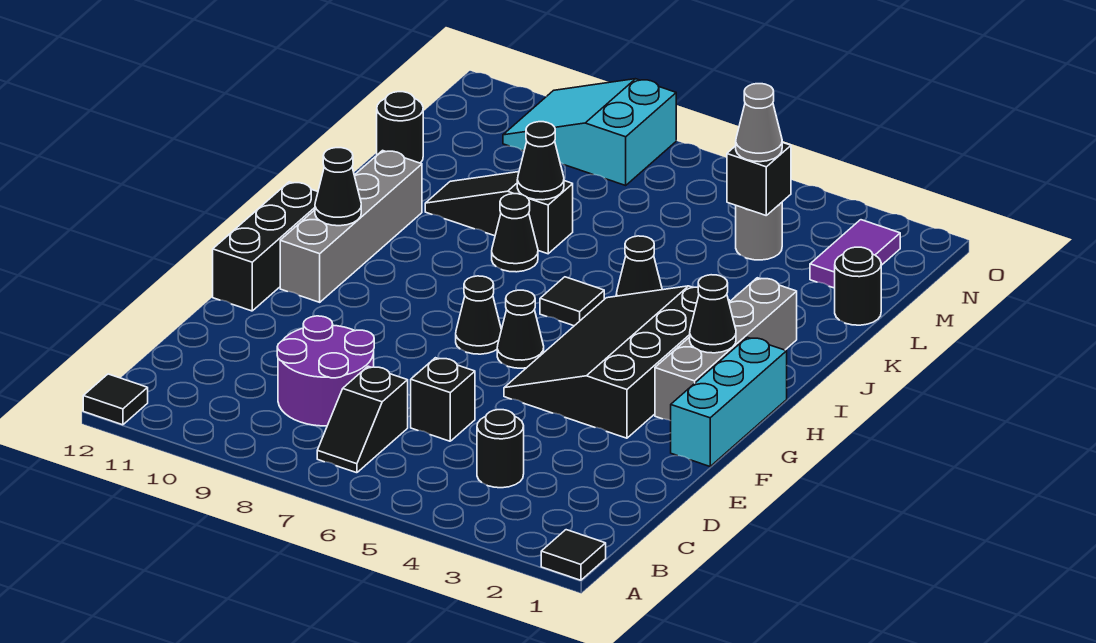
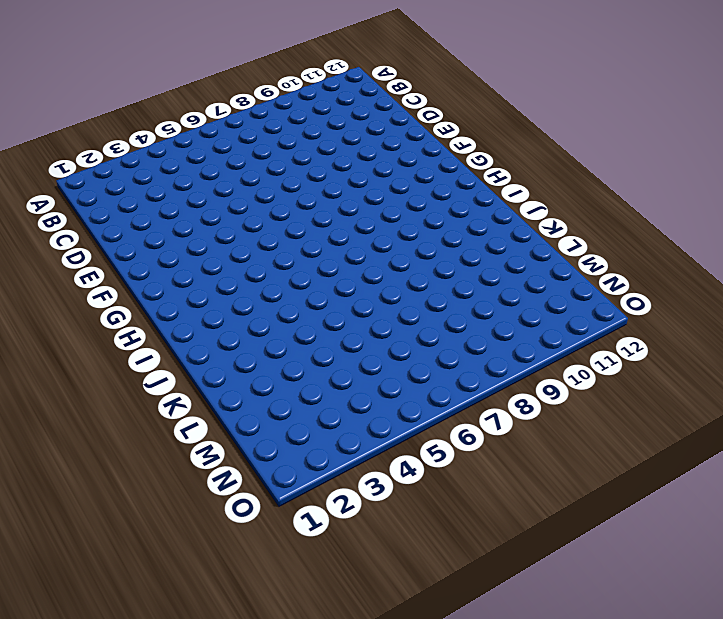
none -> black tile A1 level 1
none -> black tile A12 level 1
none -> black slope B7:C7 level 1 top C

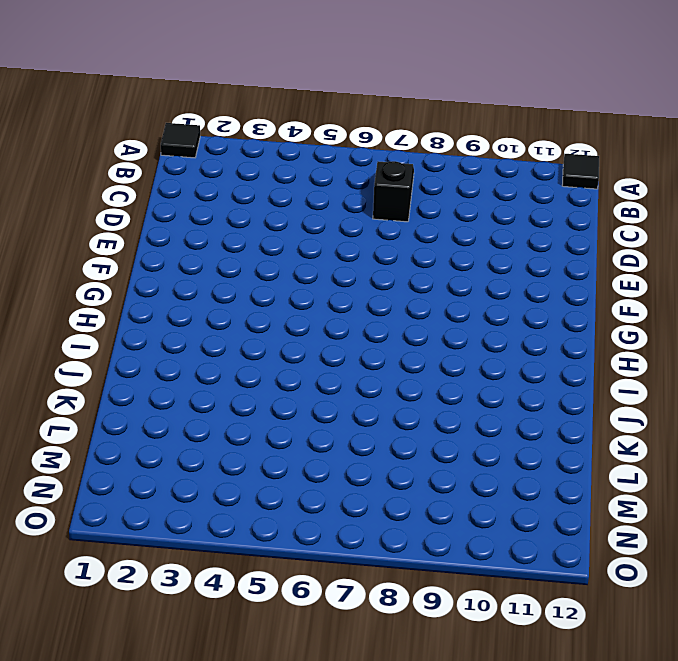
none -> black round brick C4 level 1
none -> purple round brick C8:D9 level 1
none -> black brick D6 level 1

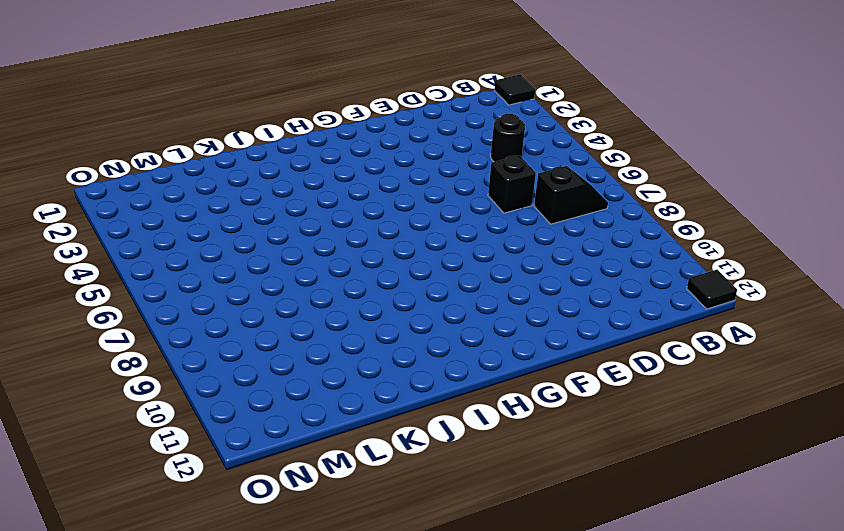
none -> purple round brick C8:D9 level 1
none -> cyan brick F1:H1 level 1
none -> black slope F3:I5 level 1 top 3

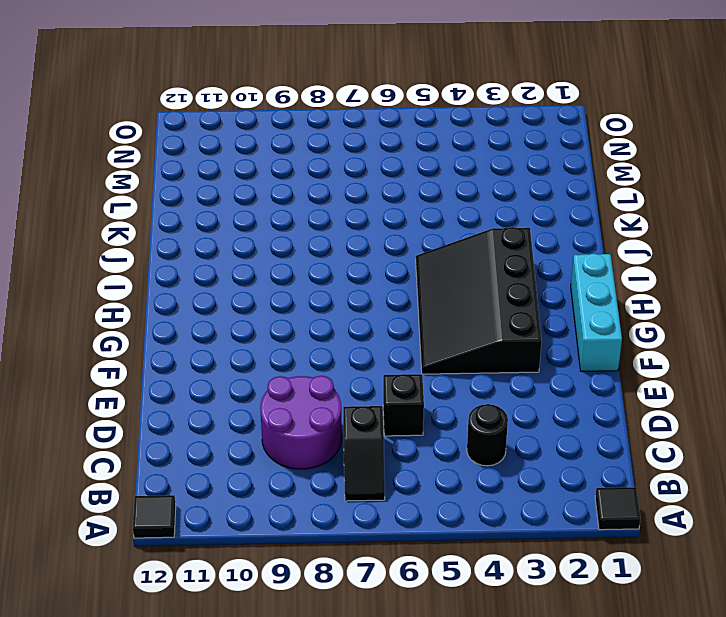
none -> black brick F12:H12 level 1
none -> grey brick G2:J2 level 1
none -> black cone G6 level 1

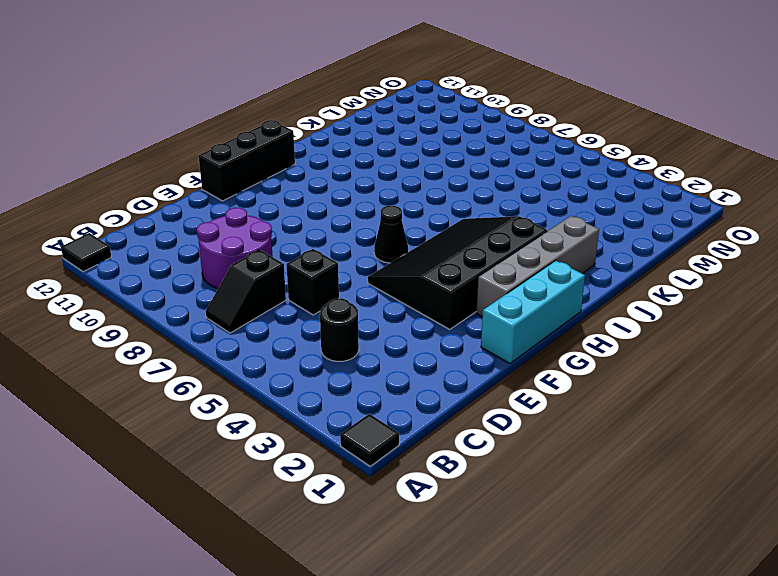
none -> black cone G7 level 1
none -> grey brick G11:J11 level 1
none -> black tile I6 level 1

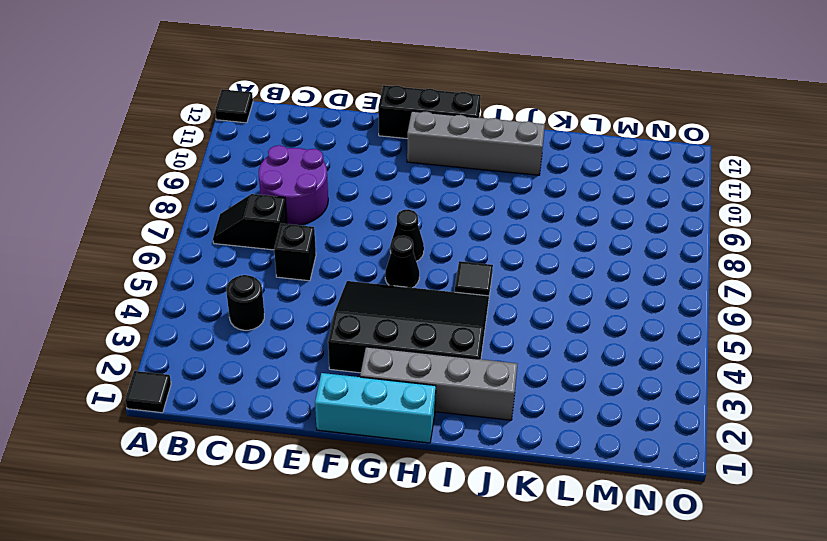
none -> black cone J5 level 1
none -> black cone J8 level 1
none -> black slope K8:K10 level 1 top 8

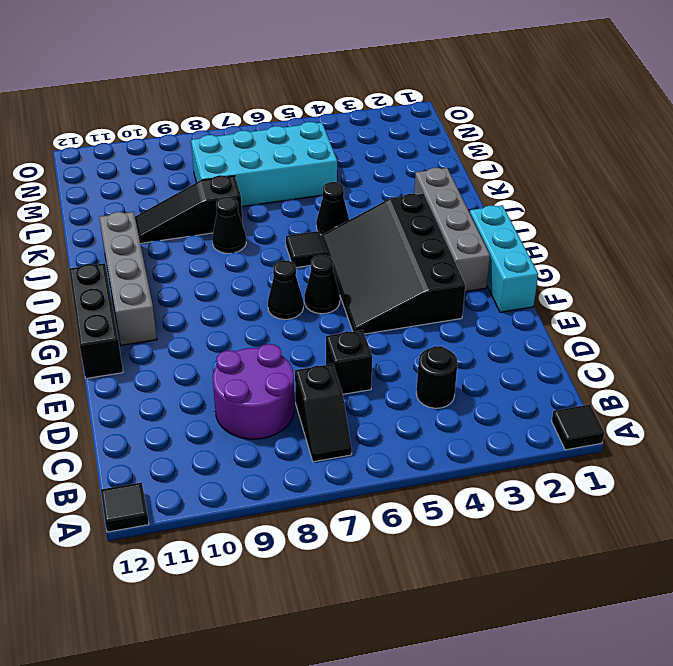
cyan brick L5:M8 level 1 -> none
none -> black round brick L1 level 1
none -> black round brick L12 level 1
none -> purple tile M2:N2 level 1

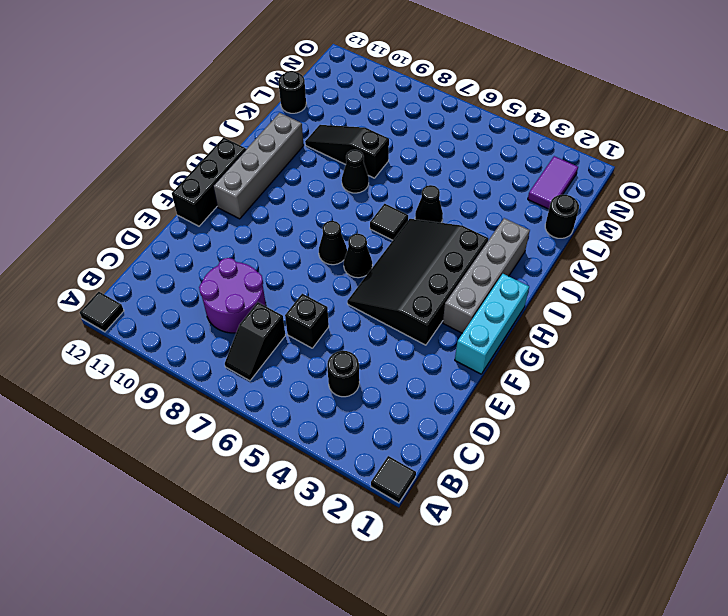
none -> grey round brick M4 level 1
none -> cyan slope N8:O10 level 1 top 8
none -> black cone H2 level 2

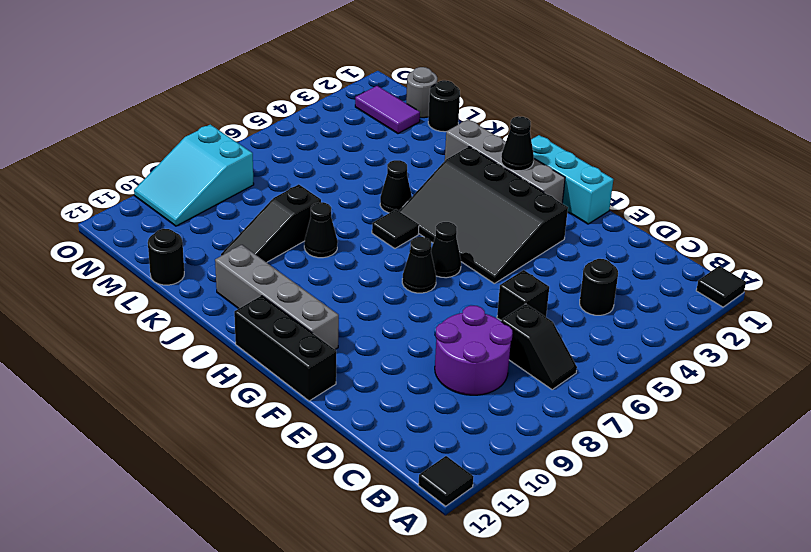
grey round brick M1 level 1 -> grey round brick M4 level 1
none -> black cone H11 level 2
none -> black cone K8 level 2
none -> black brick M4 level 2

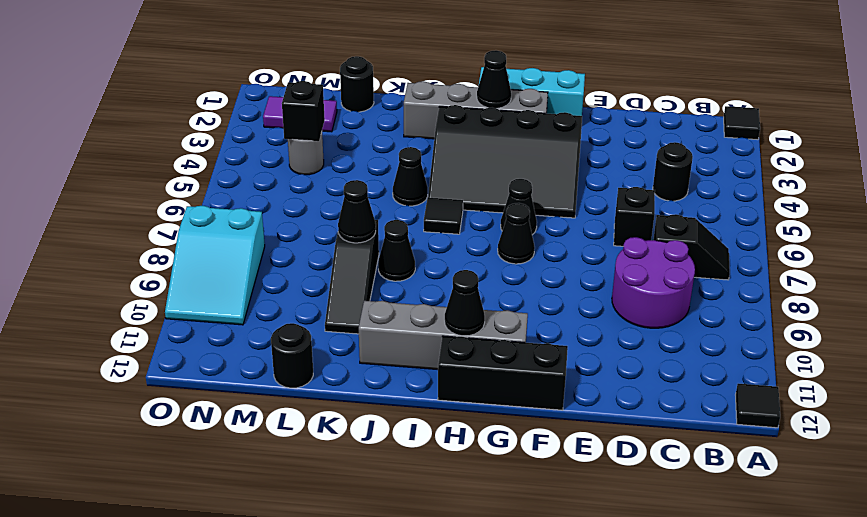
none -> grey cone M4 level 3

